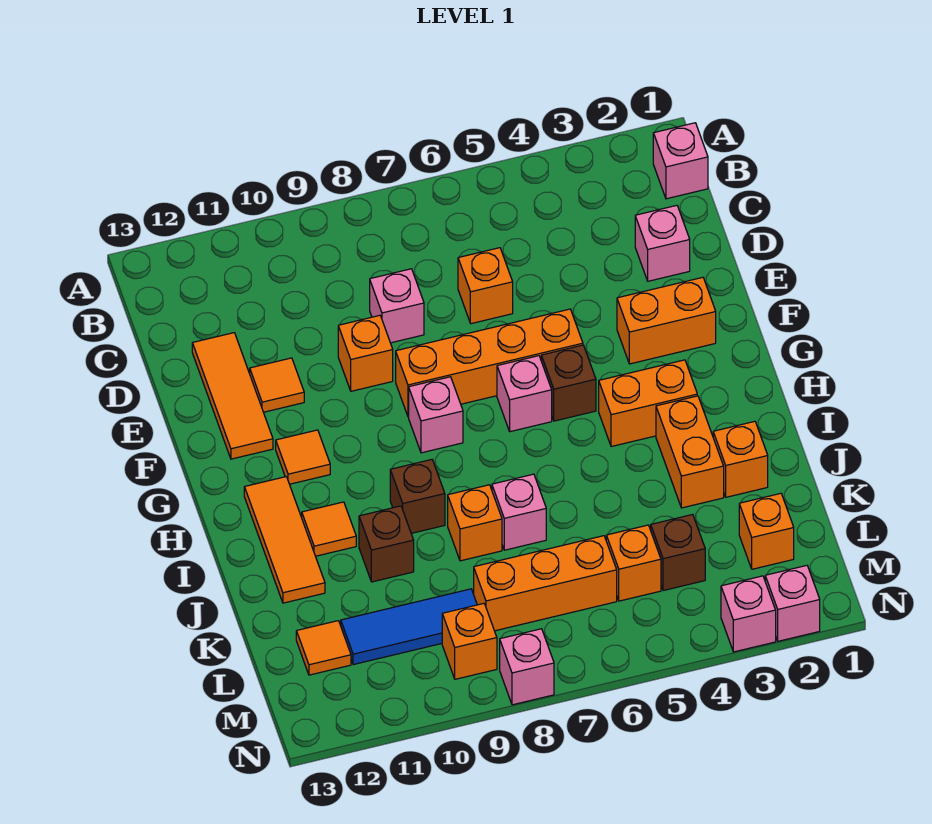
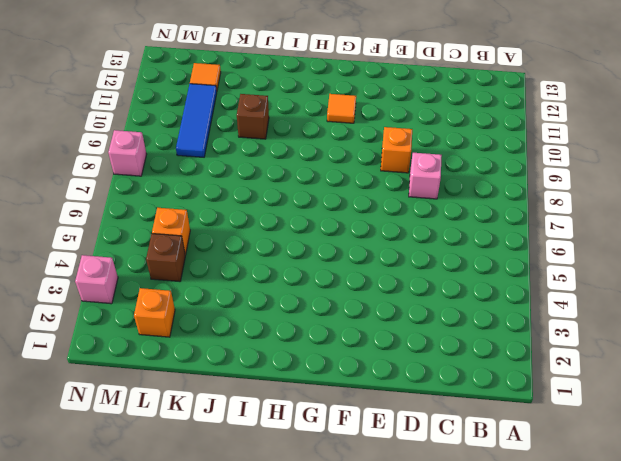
none -> pink brick B1 level 1
none -> pink brick D2 level 1
none -> orange brick D6 level 1
none -> orange tile D12:F12 level 1

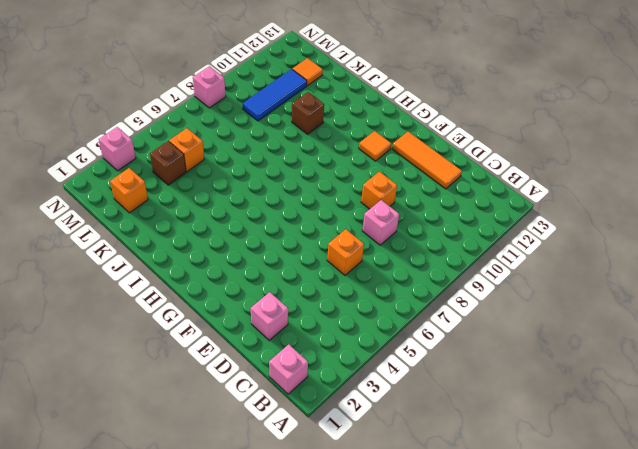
none -> orange tile E11 level 1
none -> orange brick F2:F3 level 1
none -> orange brick F5:F8 level 1
none -> brown brick G5 level 1

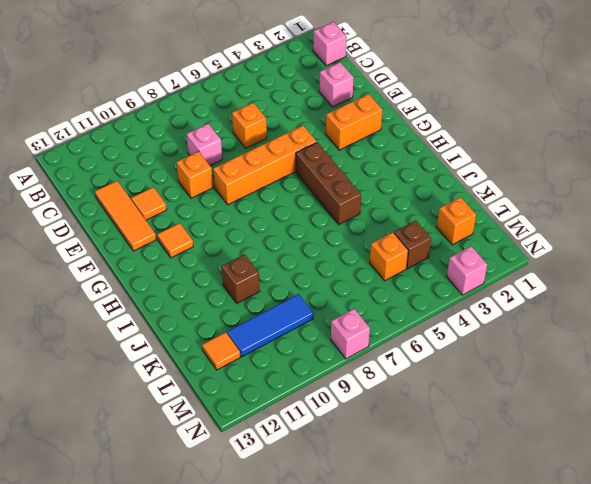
brown brick G5:I5 level 1 -> brown brick G5 level 1
none -> pink brick G6 level 1
none -> pink brick G8 level 1
none -> orange brick H3:H4 level 1
none -> orange tile H12:J12 level 1

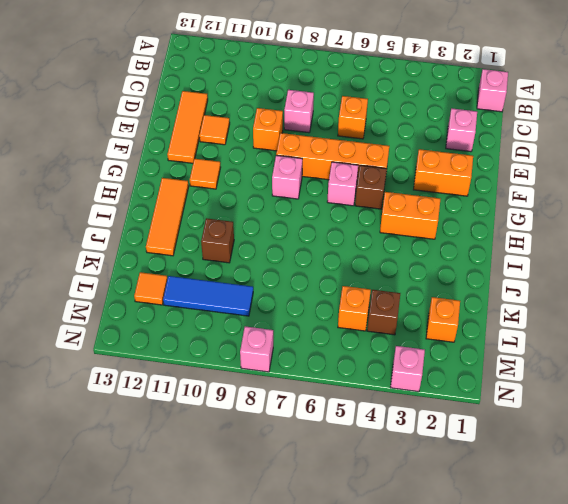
none -> orange brick I3:J3 level 1
none -> brown brick I9 level 1
none -> orange tile I11 level 1
none -> orange brick J2 level 1

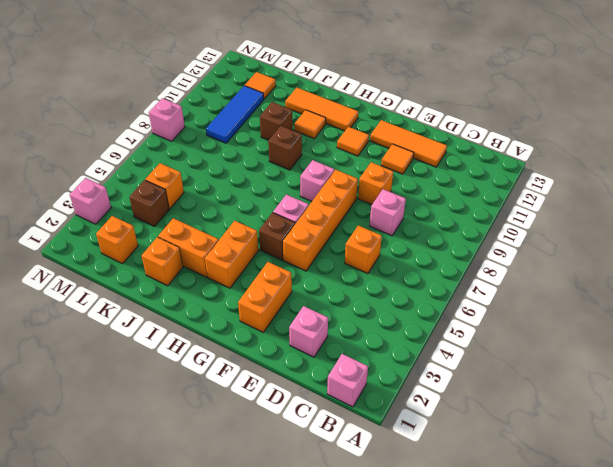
none -> pink brick J7 level 1
none -> orange brick J8 level 1
none -> orange brick L6:L8 level 1
none -> orange brick M9 level 1

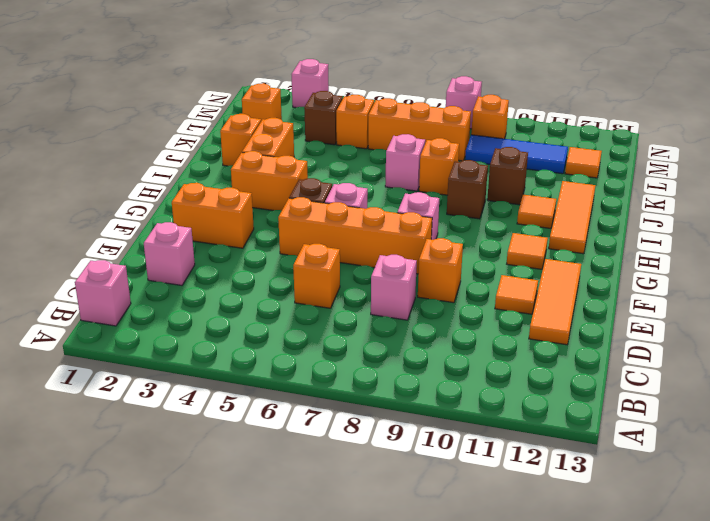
none -> pink brick N2 level 1

